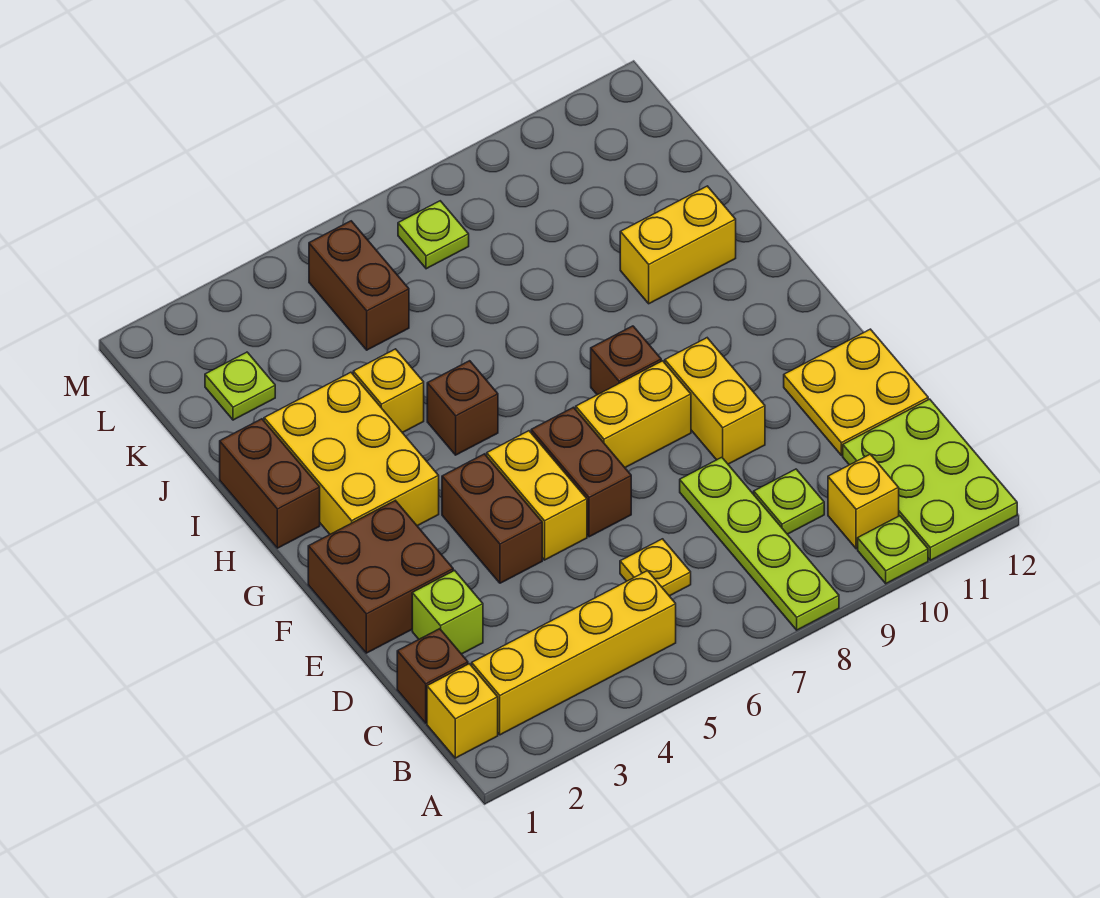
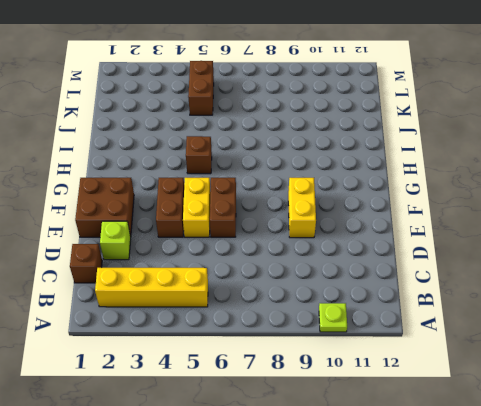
none -> lime plate A8:D8 level 1
none -> lime plate A11:C12 level 1
none -> yellow brick B1 level 1

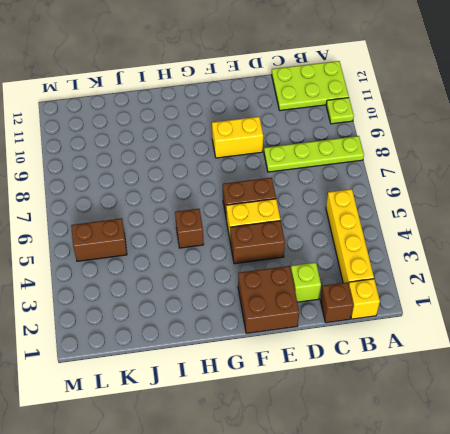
none -> yellow brick B10 level 1
none -> yellow plate C6 level 1
none -> lime plate C9 level 1

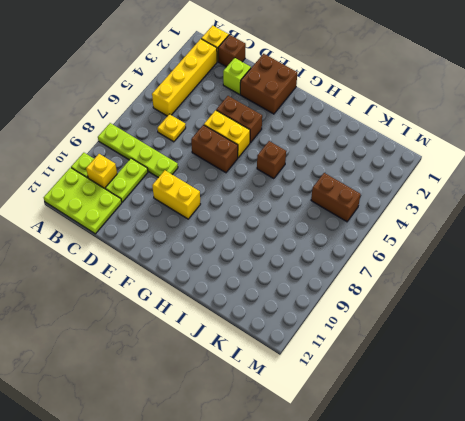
lime plate C9:C10 level 1 -> lime plate C9 level 1
none -> yellow plate D11:E12 level 1
none -> yellow brick F7:F8 level 1
none -> yellow brick G2:I3 level 1

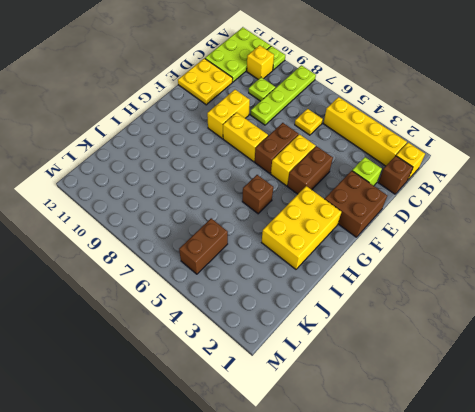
none -> brown brick G8 level 1
none -> brown brick H1:I1 level 1
none -> yellow brick I4 level 1

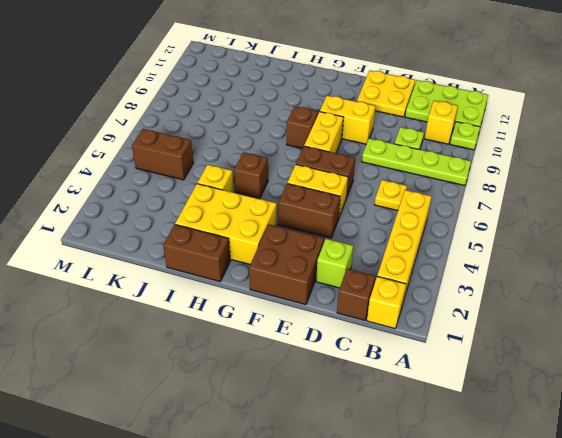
none -> yellow brick I10:I11 level 1
none -> lime plate K2 level 1
none -> lime plate L7 level 1

